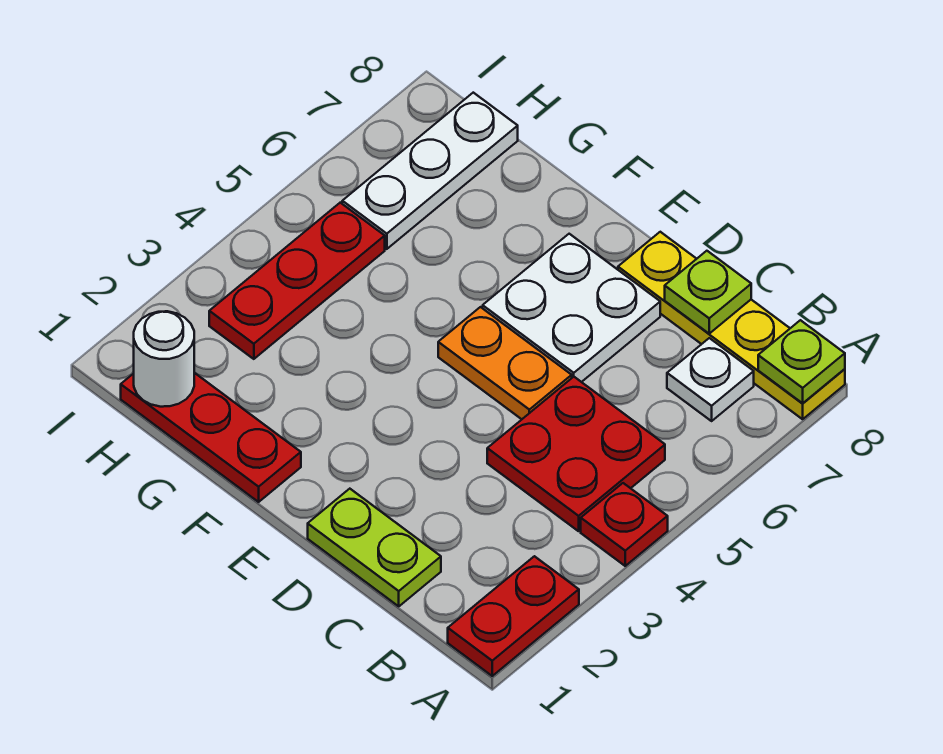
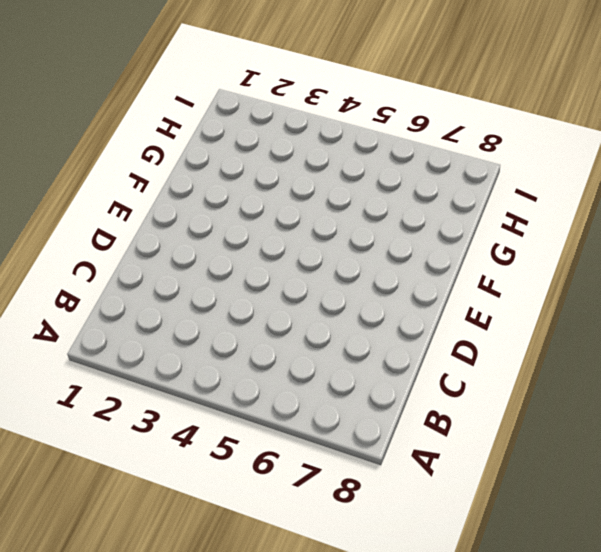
none -> red plate A1:A2 level 1
none -> red plate A4 level 1
none -> yellow plate A8:D8 level 1

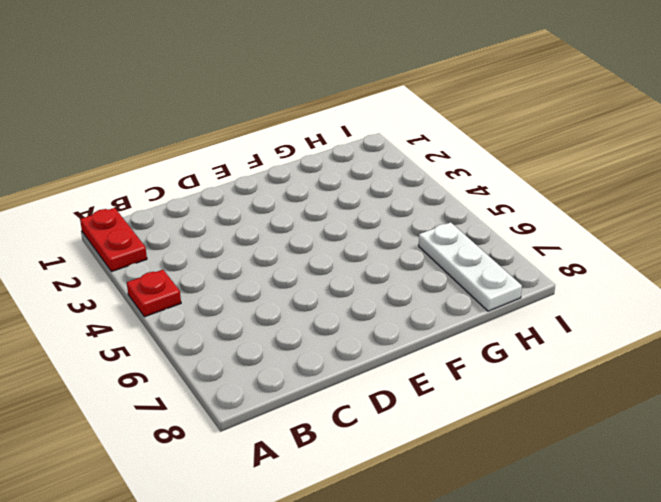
none -> yellow plate A8:D8 level 1
none -> red plate B4:C5 level 1
none -> white plate B7 level 1

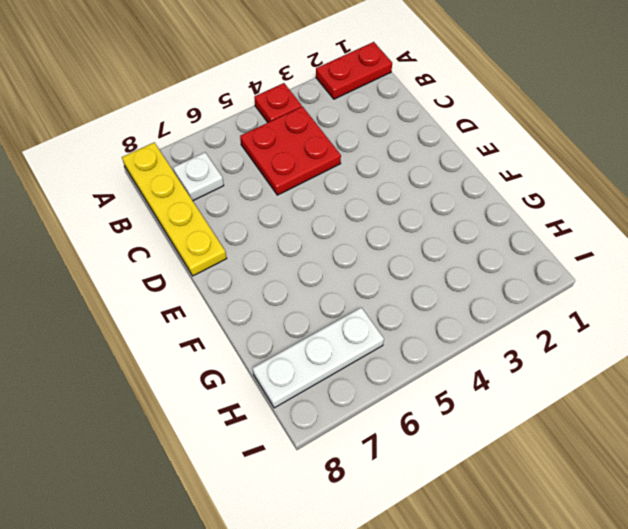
none -> lime plate C1:D1 level 1
none -> orange plate D5:E5 level 1
none -> white plate D6:E7 level 1

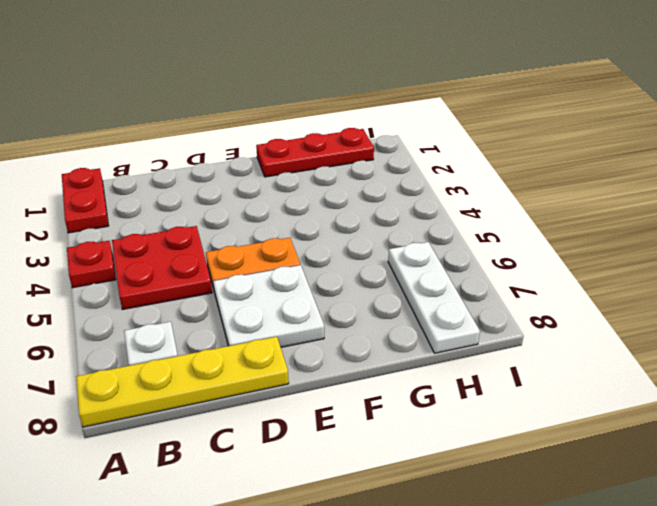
none -> lime plate C1:D1 level 1
none -> red plate H3:H5 level 1
none -> lime plate A8 level 2

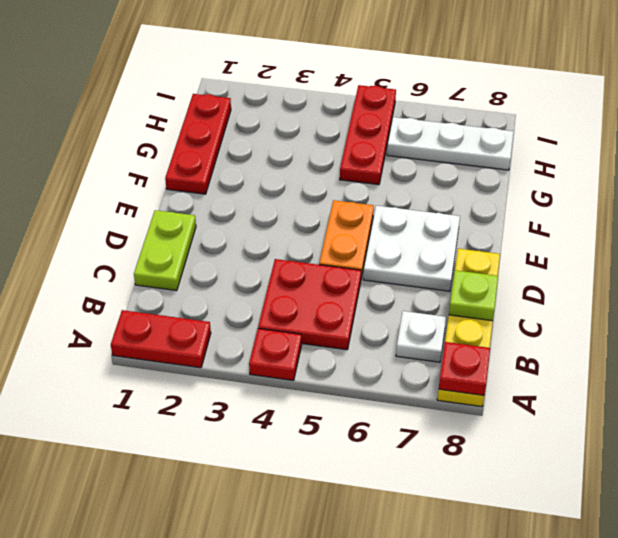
red plate A8 level 2 -> lime plate A8 level 2
red plate G5:I5 level 1 -> red plate H3:H5 level 1
none -> white round brick H1 level 2

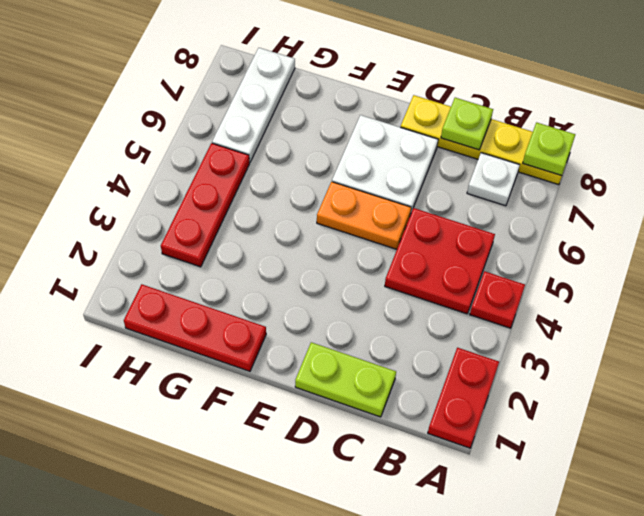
none -> white round brick H1 level 2

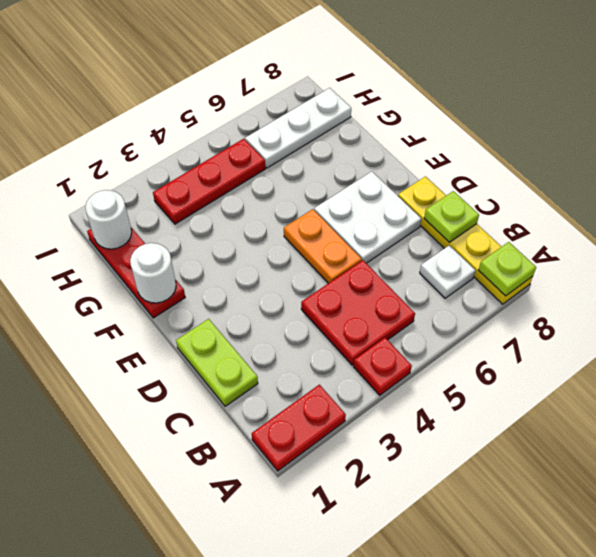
white round brick F1 level 2 -> none

